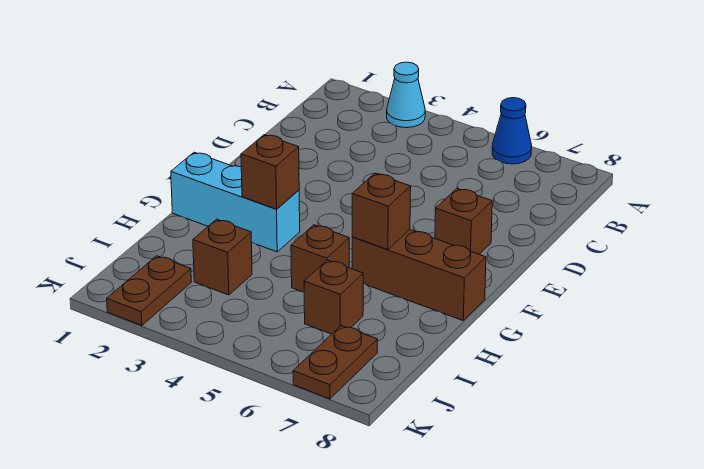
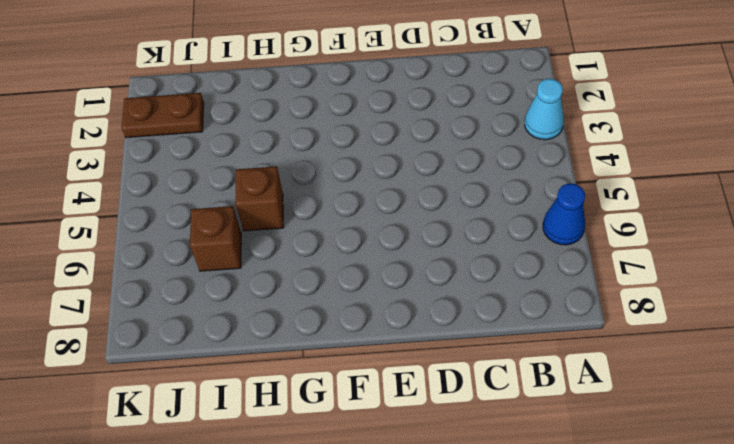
none -> brown brick E7 level 1
none -> cyan brick G1:G3 level 1
none -> brown brick G6:G8 level 1

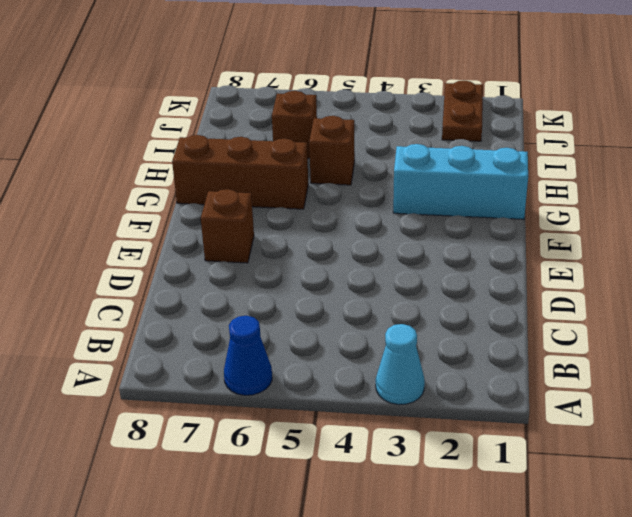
none -> brown brick I3 level 1
none -> brown plate J7:K7 level 1
none -> brown brick G3 level 2

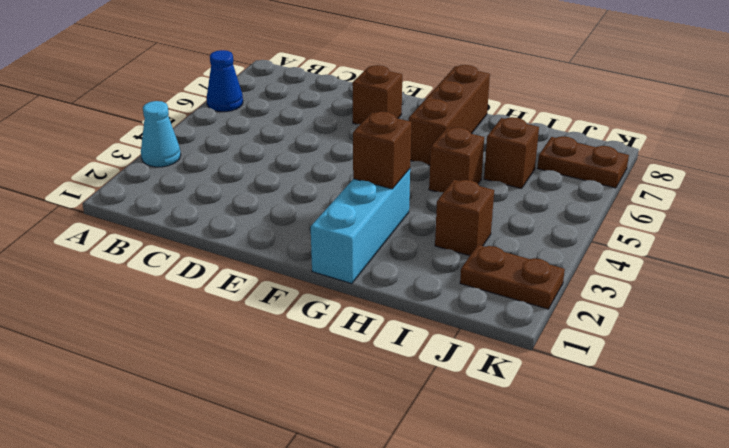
none -> brown brick G6 level 2

